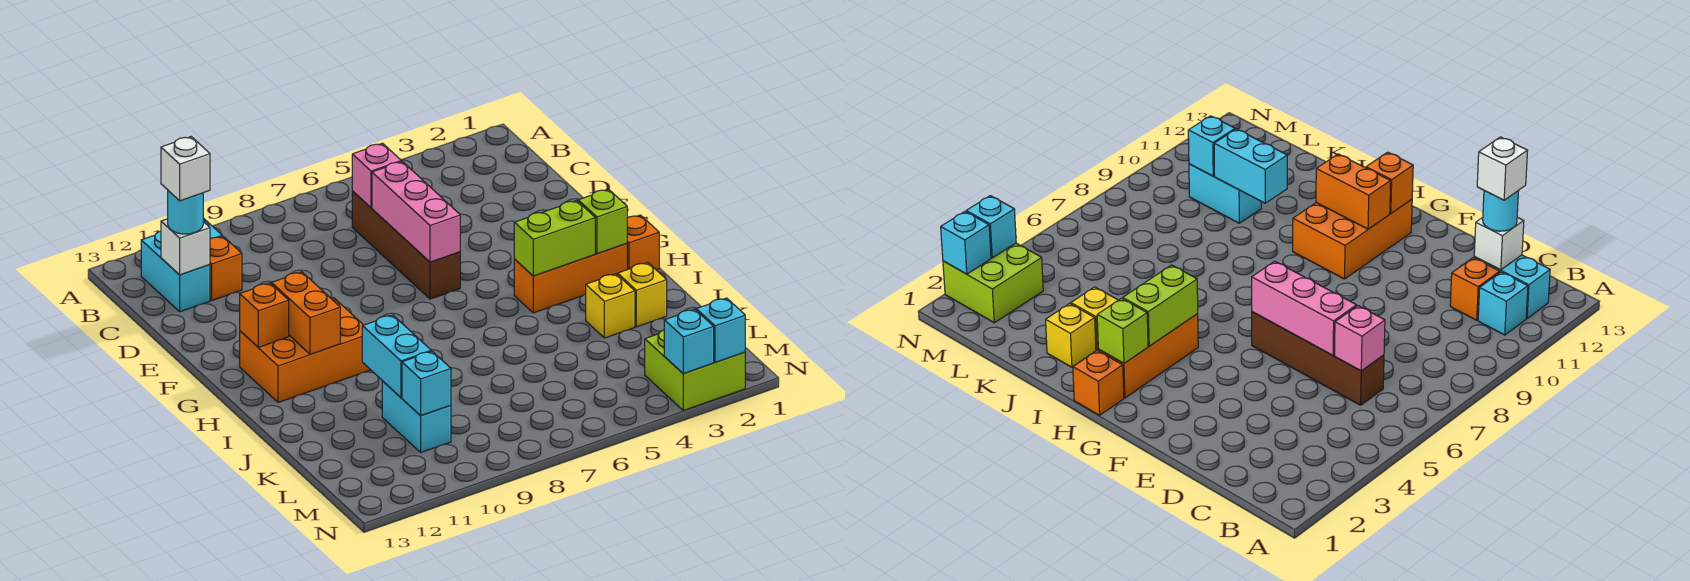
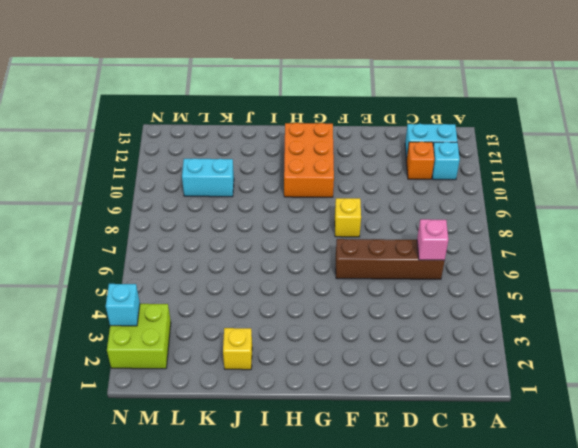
yellow brick F8 level 1 -> yellow brick J3 level 1
none -> orange brick H1 level 1
none -> orange brick H2:H4 level 1
none -> white brick C12 level 2

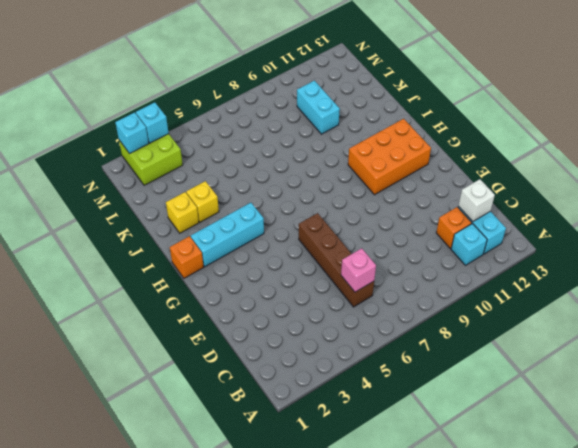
cyan brick H2:H4 level 1 -> orange brick H2:H4 level 1
none -> pink brick D6:F6 level 2
none -> orange brick G11:H11 level 2
none -> orange brick G12 level 2

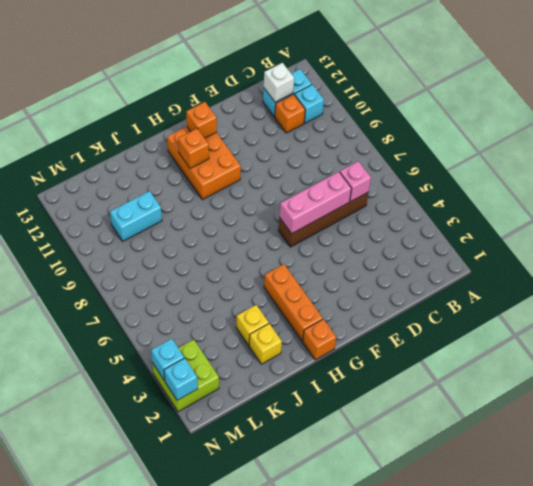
orange brick H11 level 2 -> orange brick G11:H11 level 2
none -> lime brick H2 level 2
none -> lime brick H3:H4 level 2
none -> cyan brick J10:K10 level 2

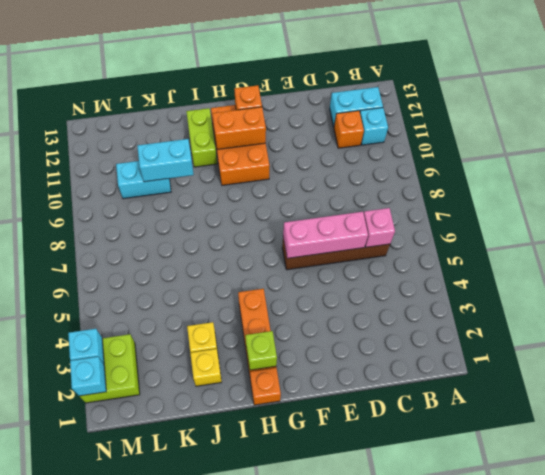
lime brick I11:I12 level 1 -> lime brick H3:H4 level 2
none -> white brick C12 level 2
none -> cyan brick L10 level 2
none -> cyan round brick C12 level 3

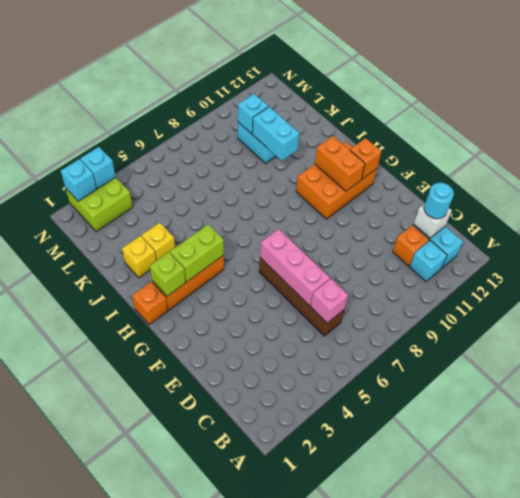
none -> white brick C12 level 4

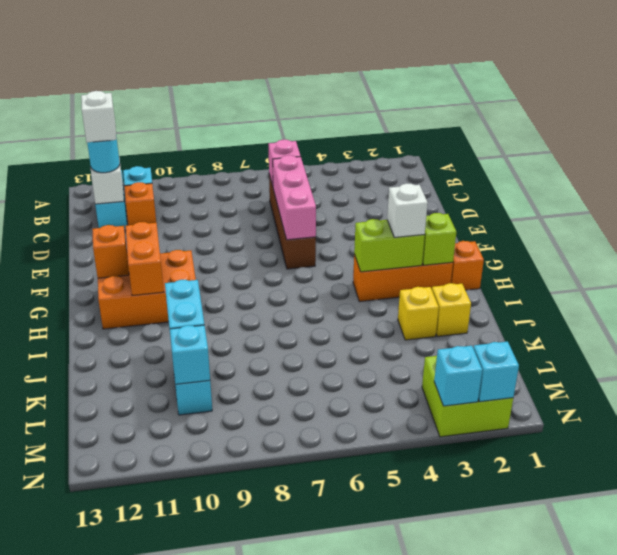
white brick H3 level 3 -> none

